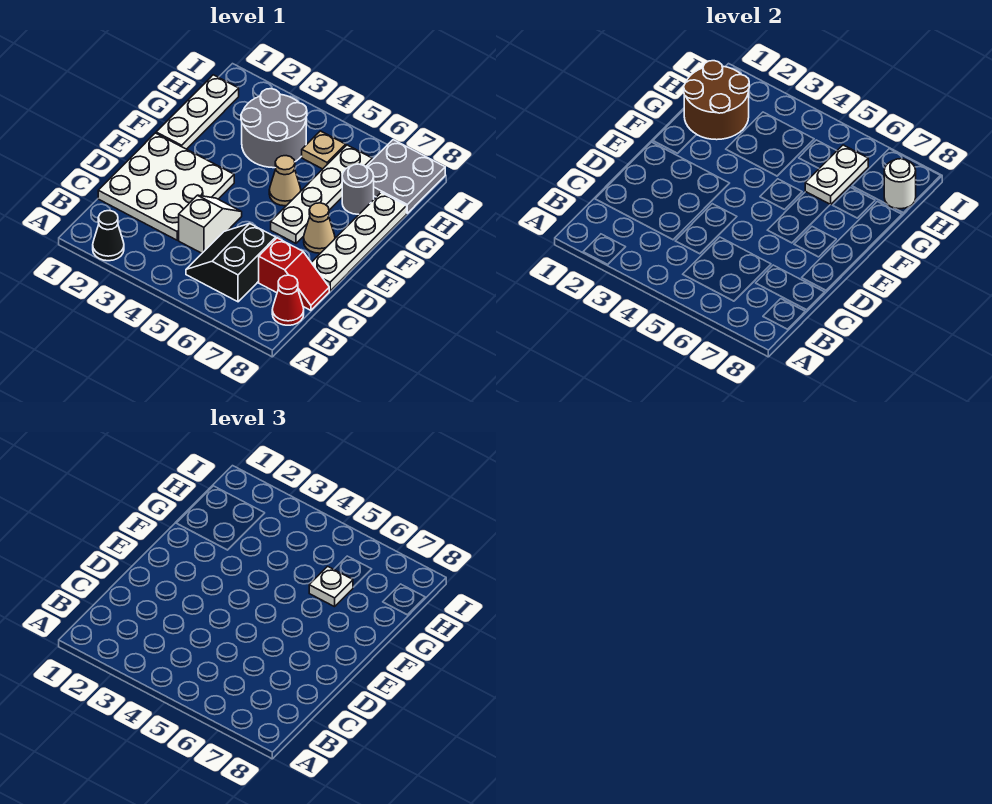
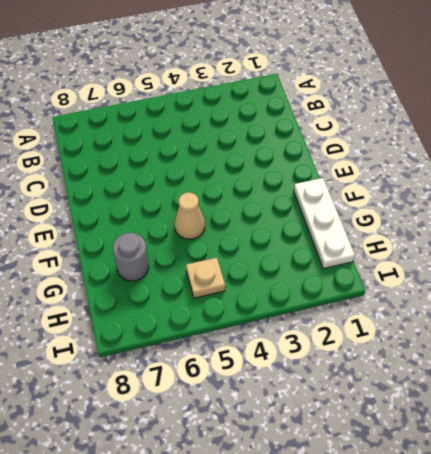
none -> black cone A2 level 1
none -> black slope B5:C6 level 1 top 6
none -> red cone B8 level 1

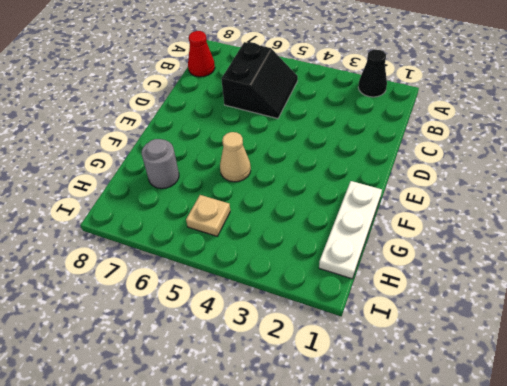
none -> white plate C1:E3 level 1
none -> white slope C4:D4 level 1 top C
none -> red slope C7:C8 level 1 top 7

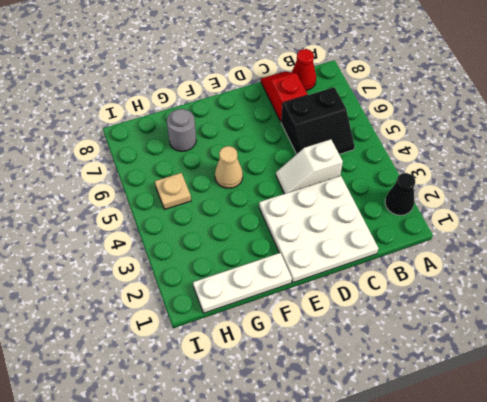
none -> white plate D8:G8 level 1
none -> white plate E6:H6 level 1
none -> tan cone E7 level 1

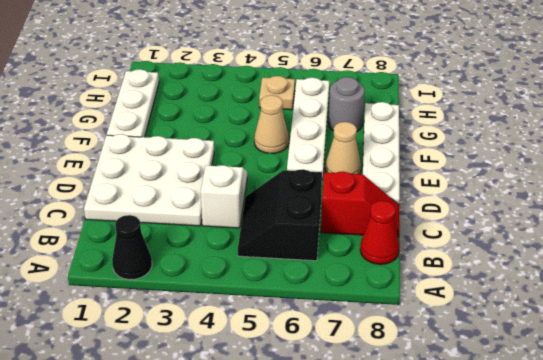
none -> grey round brick G3:H4 level 1
none -> grey plate H7:I8 level 1
none -> brown round brick G1:H2 level 2

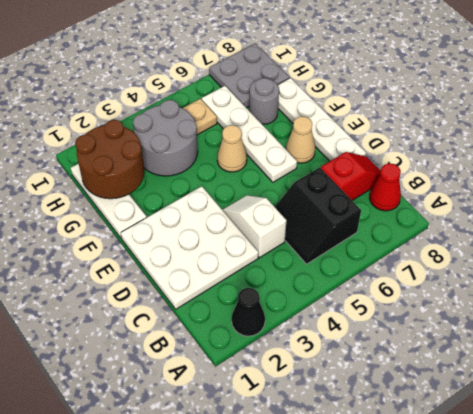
none -> white plate G6:H6 level 2
none -> white round brick H8 level 2
none -> white plate G6 level 3

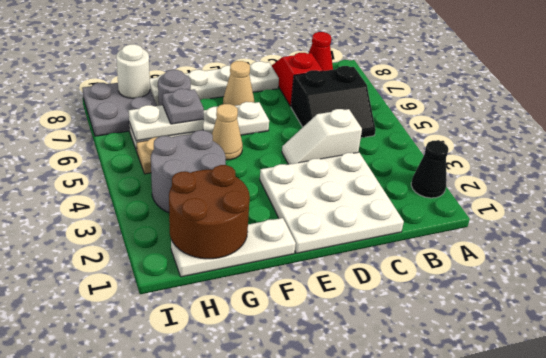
grey plate G6 level 3 -> white plate G6 level 3

